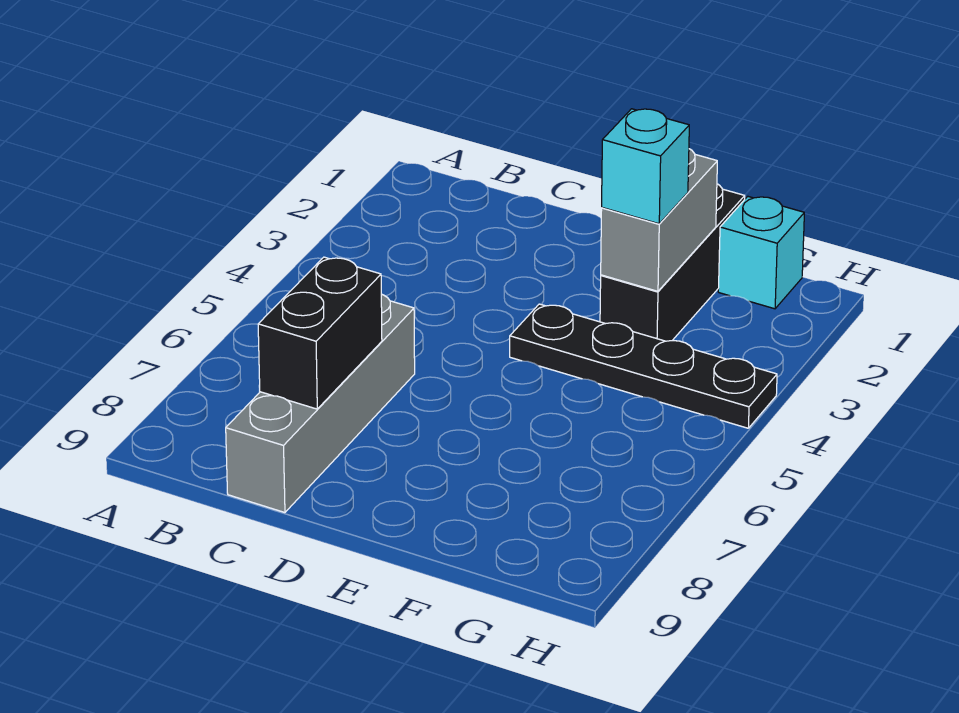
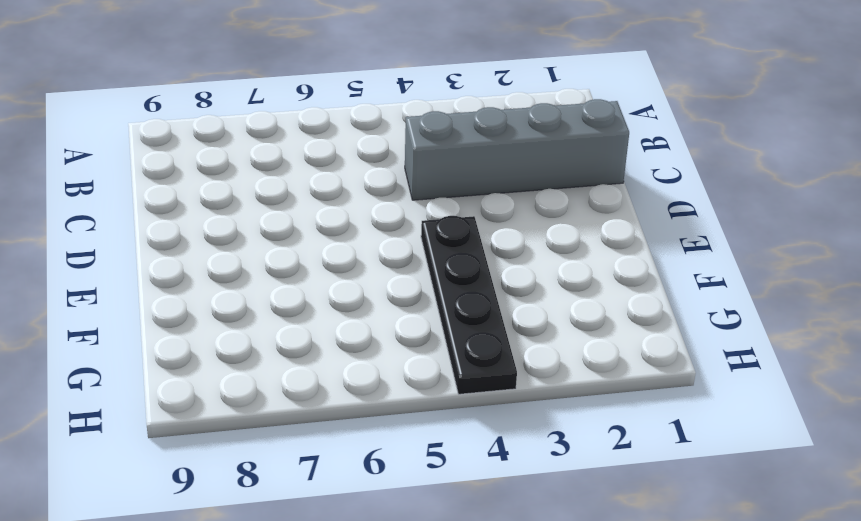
grey brick C1:C4 level 1 -> grey brick C6:C9 level 1
none -> black brick F1:F3 level 1
none -> cyan brick G1 level 1

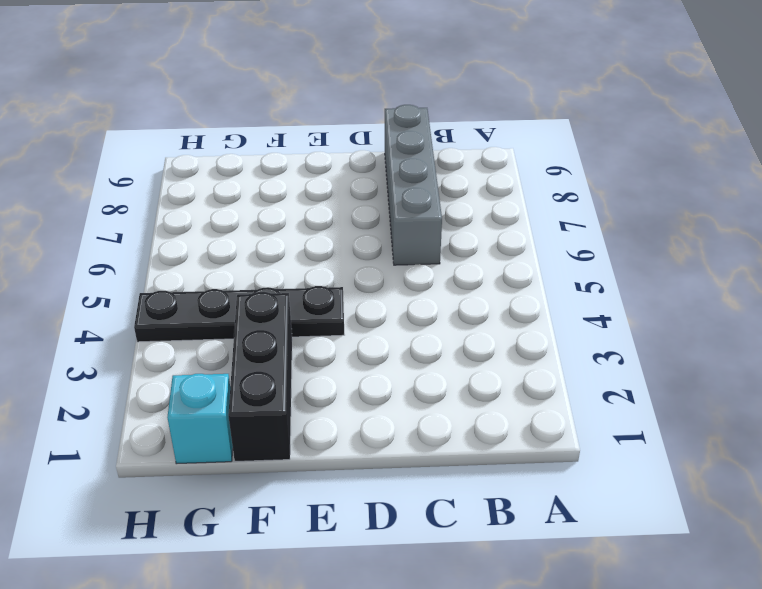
none -> black brick C7:C8 level 2
none -> grey brick F2:F3 level 2

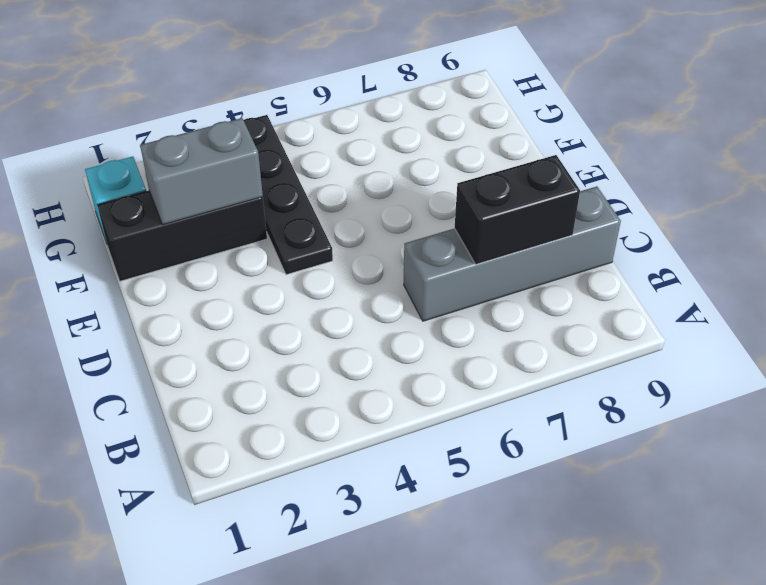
none -> cyan brick F3 level 3

